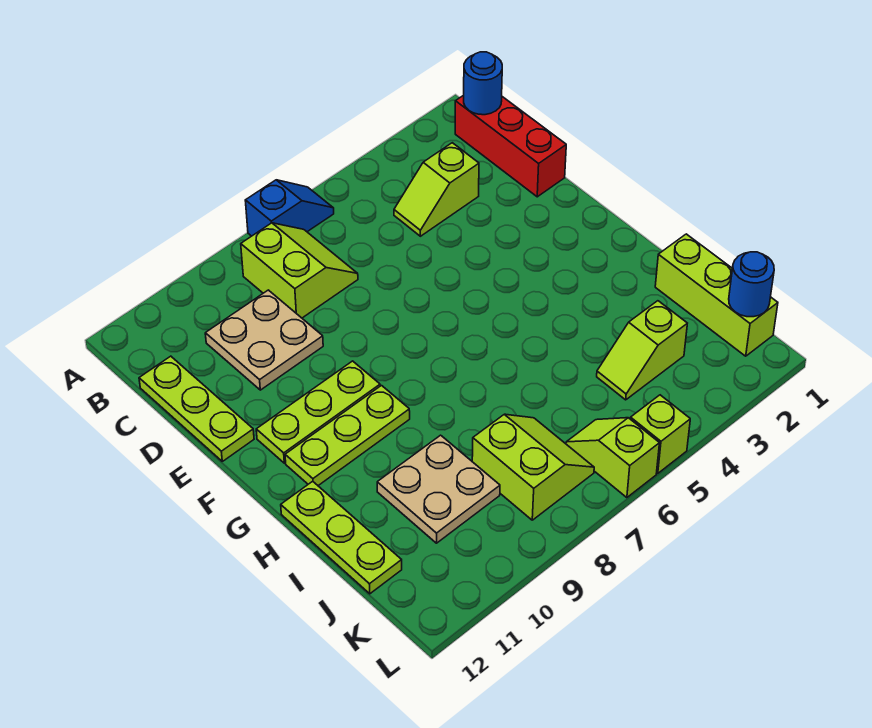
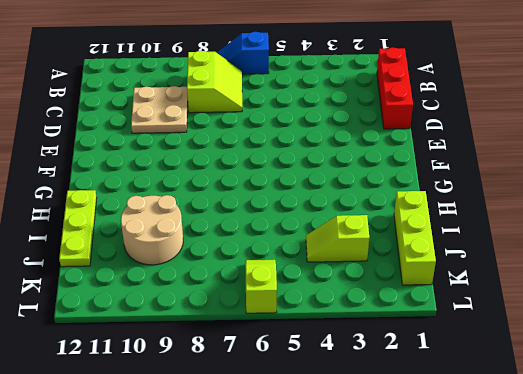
blue slope A6:A7 level 1 top 6 -> blue slope A6:A7 level 1 top 7
tan round brick I9:J10 level 1 -> tan plate I9:J10 level 1
none -> lime slope C3:C4 level 1 top 3
none -> lime plate C12:E12 level 1
none -> lime plate F9:F11 level 1

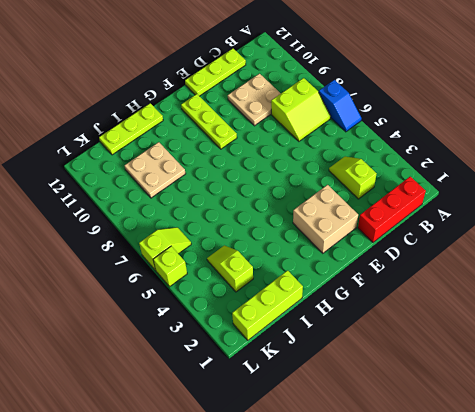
tan brick E2:F3 level 1 -> none
none -> lime plate G9:G11 level 1
none -> lime slope J7:K8 level 1 top 8
none -> blue round brick B1 level 2

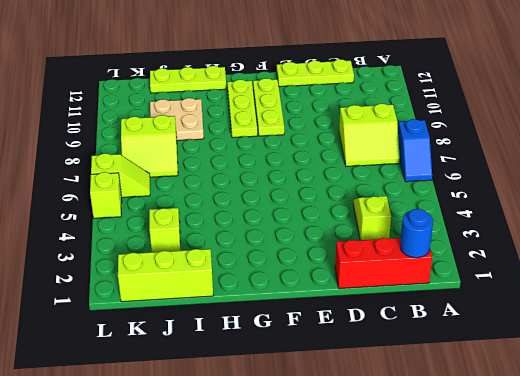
none -> tan plate C9:D10 level 1
none -> blue round brick K1 level 2

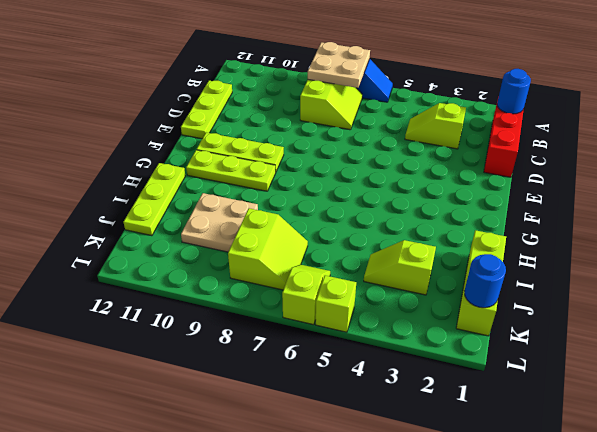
tan plate A7:B8 level 2 -> tan plate C9:D10 level 1

